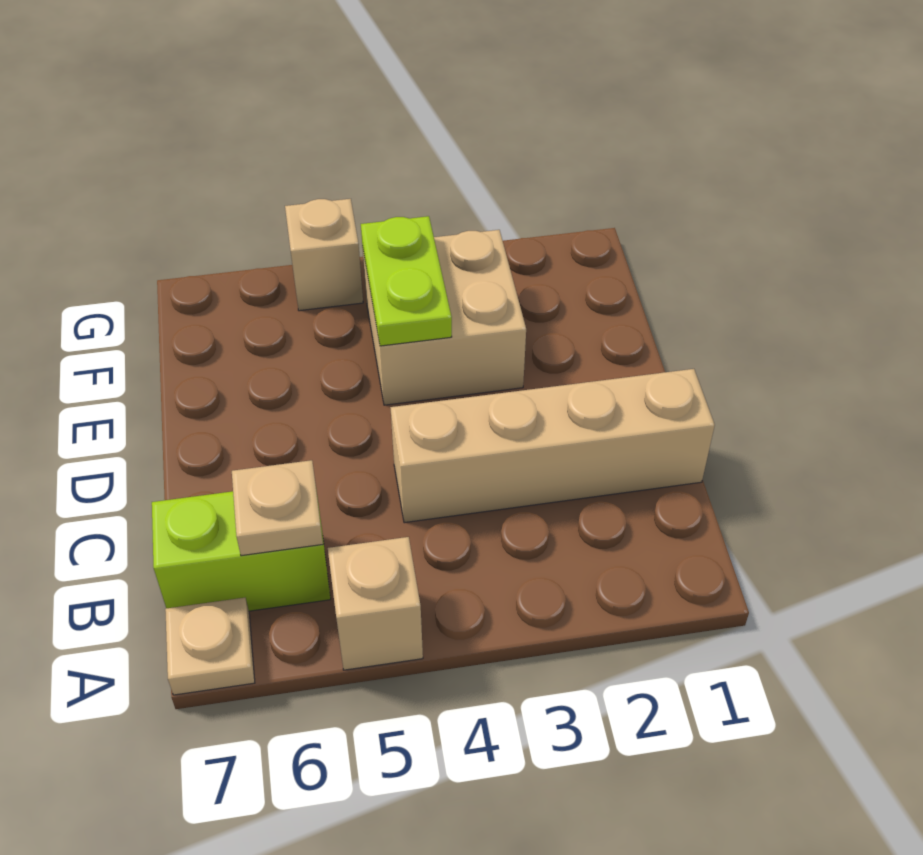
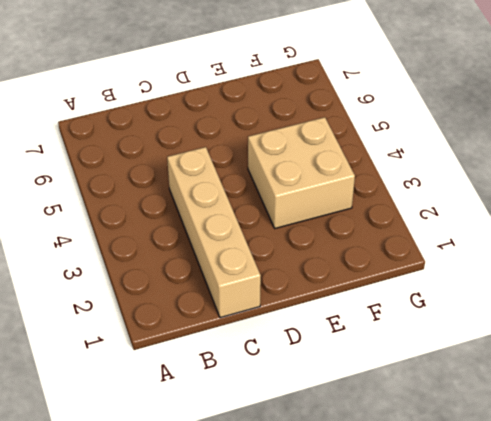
none -> tan brick A5 level 1
none -> tan plate A7 level 1

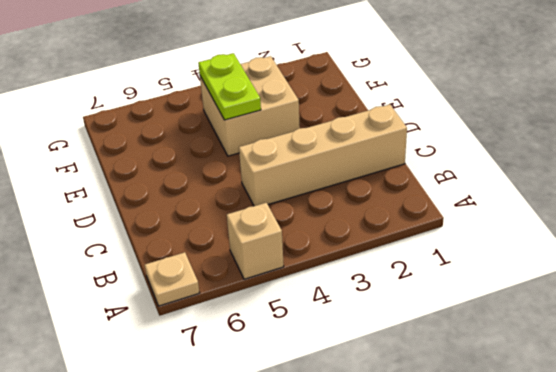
none -> lime brick B6:B7 level 1
none -> tan brick G5 level 1

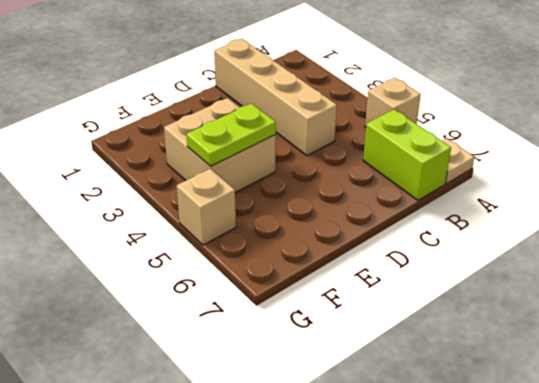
none -> tan plate B6 level 2

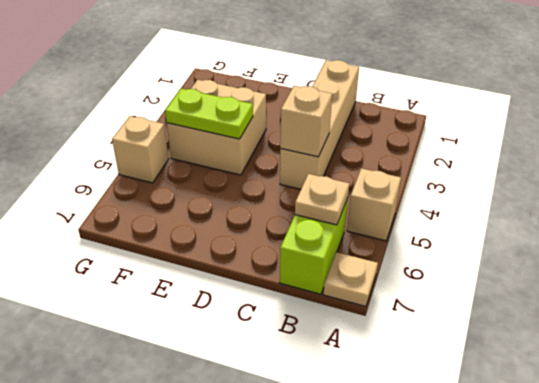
tan brick C4 level 2 -> none

